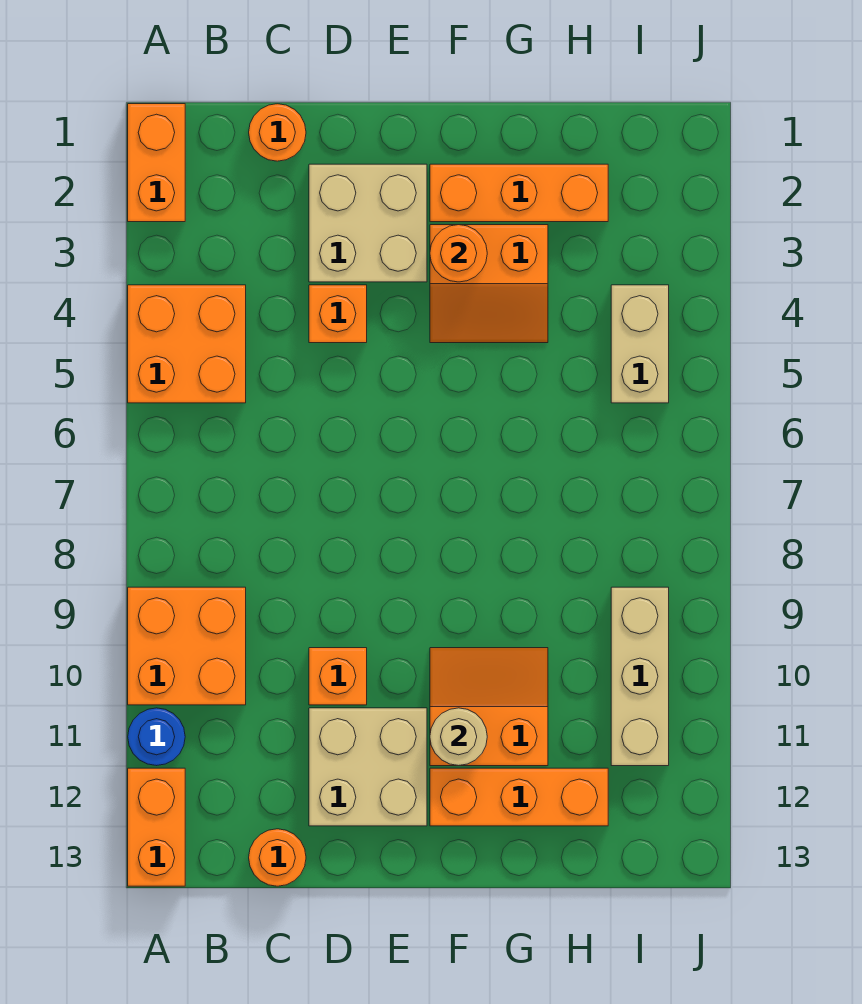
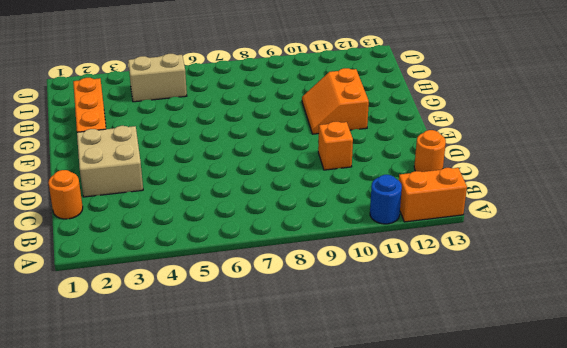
none -> orange brick A1:A2 level 1
none -> orange brick A4:B5 level 1
none -> orange brick A9:B10 level 1

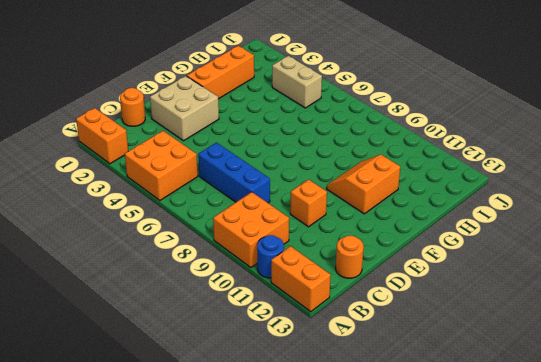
blue brick C6:C8 level 1 -> none
none -> orange brick D4 level 1
none -> tan brick D11:E12 level 1
none -> orange slope F3:G4 level 1 top 3

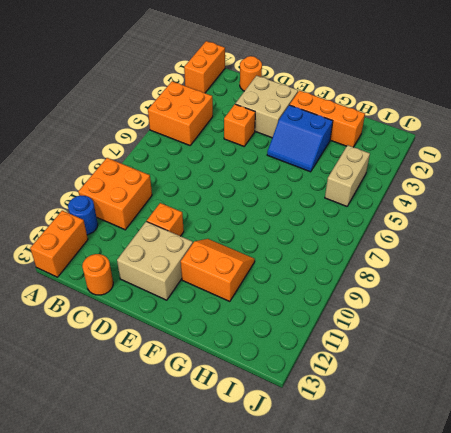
blue slope F3:G4 level 1 top 3 -> orange slope F3:G4 level 1 top 3
none -> orange brick F12:H12 level 1
none -> tan brick I9:I11 level 1
none -> orange round brick F3 level 2

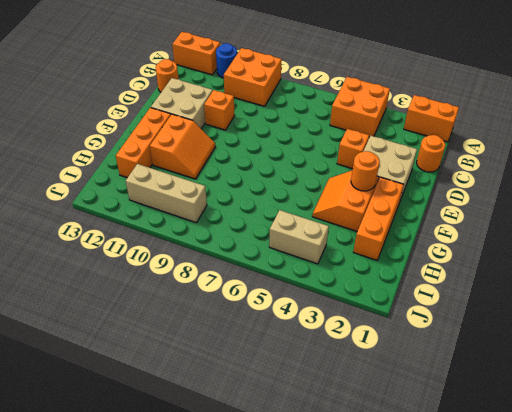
none -> tan round brick F11 level 2

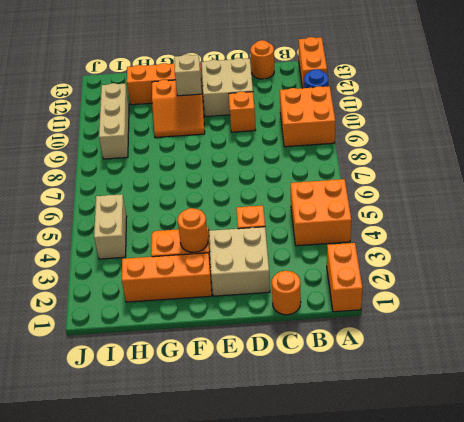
tan brick F11 level 2 -> tan round brick F11 level 2

